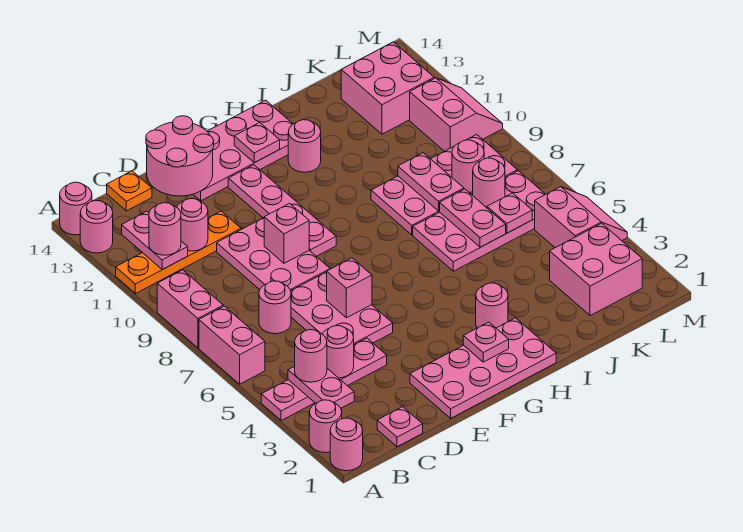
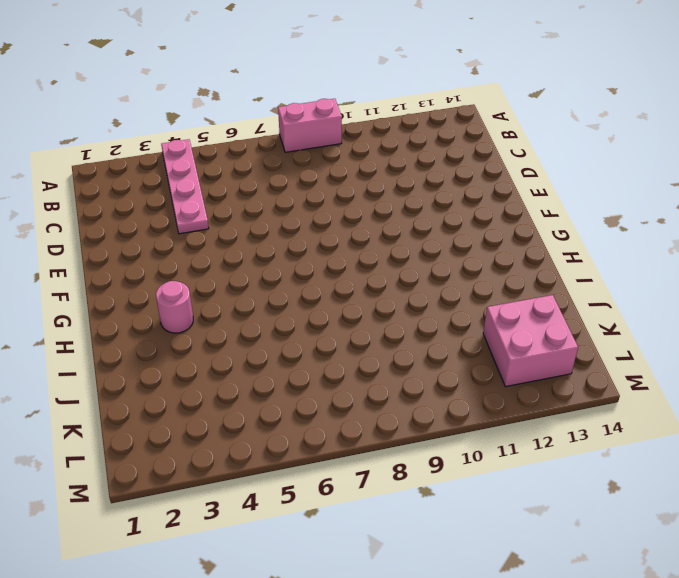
none -> pink round brick A1 level 1
none -> pink round brick A2 level 1
none -> pink brick A6:A7 level 1
none -> orange plate A11:D11 level 1

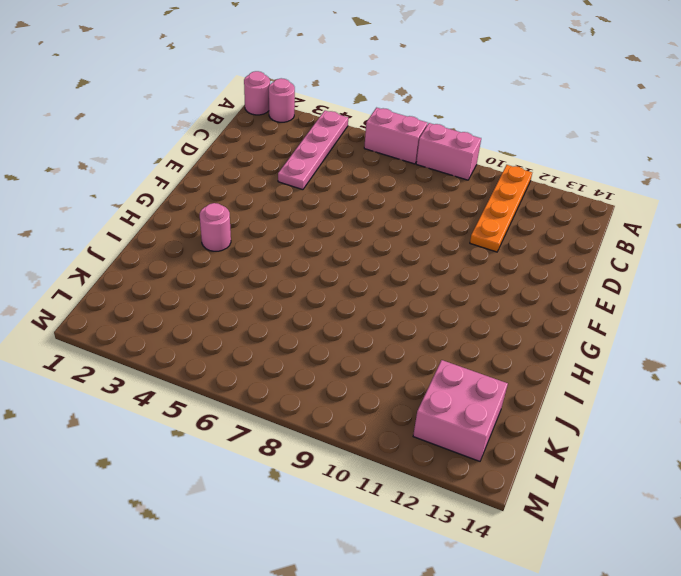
none -> pink round brick A13 level 1
none -> pink round brick A14 level 1
none -> pink plate C1 level 1
none -> pink round brick C7 level 1

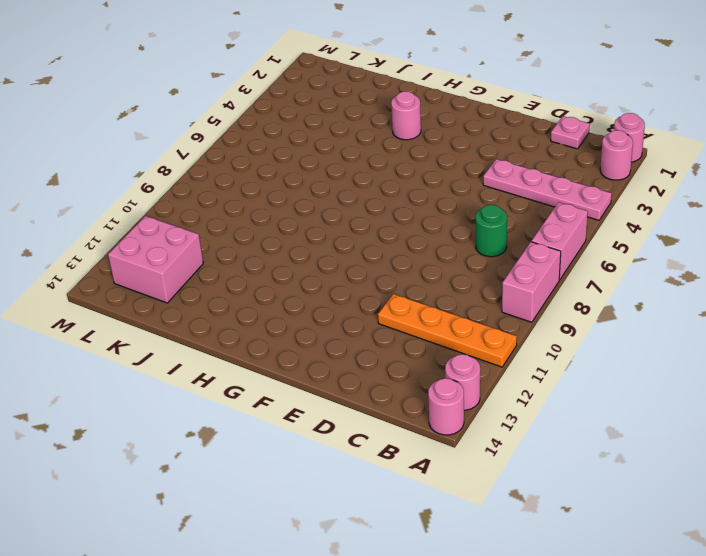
green round brick C7 level 1 -> pink round brick C7 level 1
none -> orange plate C14 level 1
none -> pink plate D5:E7 level 1
none -> pink plate D8:E10 level 1
none -> pink plate E1:H2 level 1

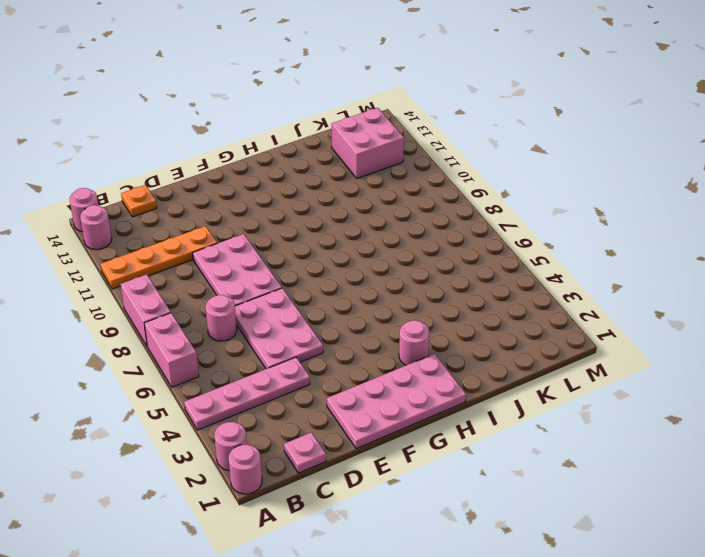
none -> pink plate E13:H14 level 1
none -> pink plate F9:F12 level 1
none -> pink round brick H12 level 1
none -> pink plate I6:L7 level 1

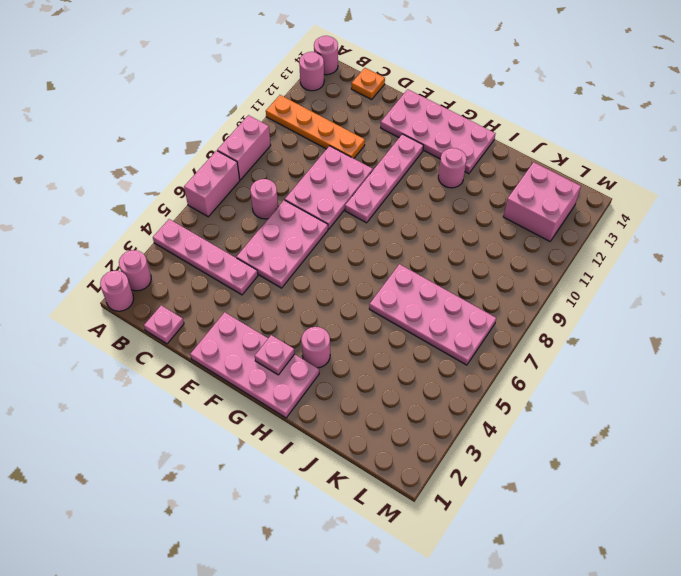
none -> pink plate I8:L9 level 1
none -> pink brick K2:L3 level 1
none -> pink slope L4:M5 level 1 top L
none -> pink slope L10:M11 level 1 top L

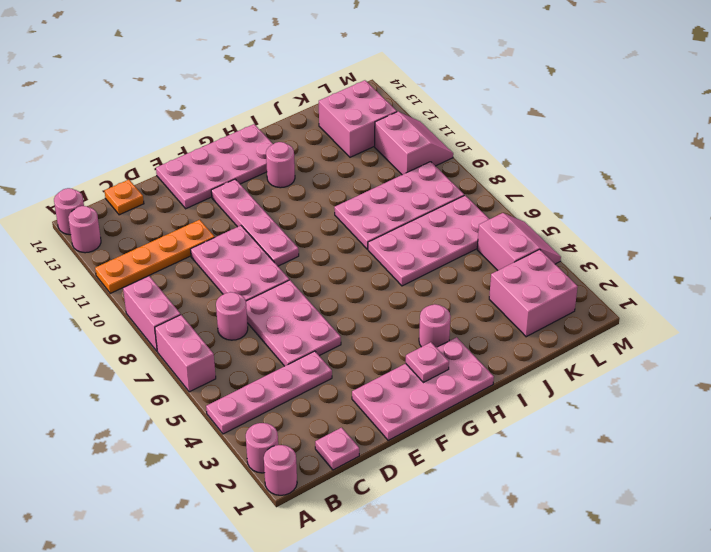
none -> pink plate B3:B4 level 2
none -> pink plate B11:B12 level 2
none -> pink round brick C4 level 2
none -> pink round brick C11 level 2

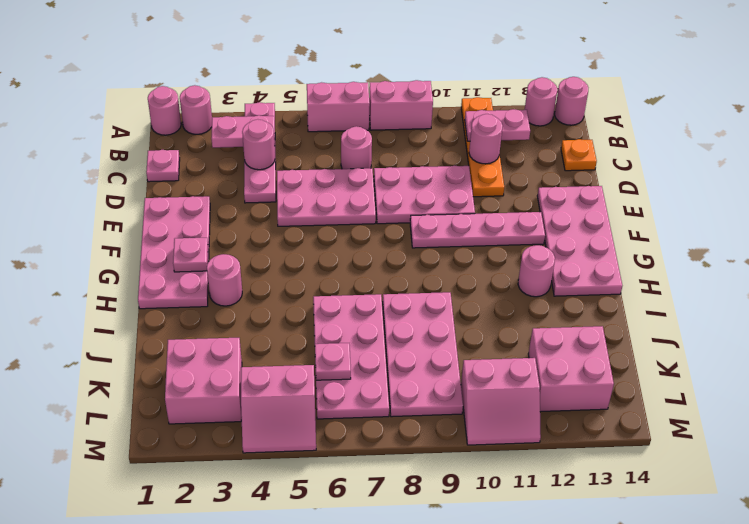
none -> pink round brick D13:E14 level 2
none -> pink brick E6 level 2
none -> pink brick E9 level 2
none -> pink plate G13 level 2

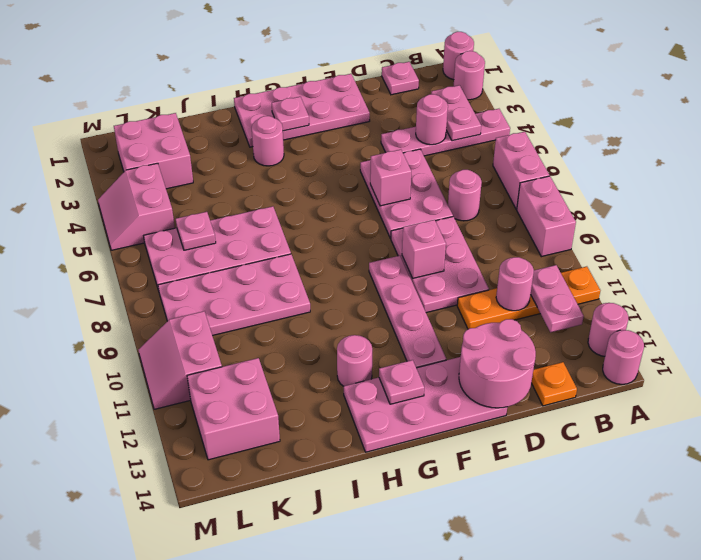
none -> pink plate J6:J7 level 2
none -> pink plate J8:J9 level 2
none -> pink round brick K7 level 2
none -> pink round brick K8 level 2

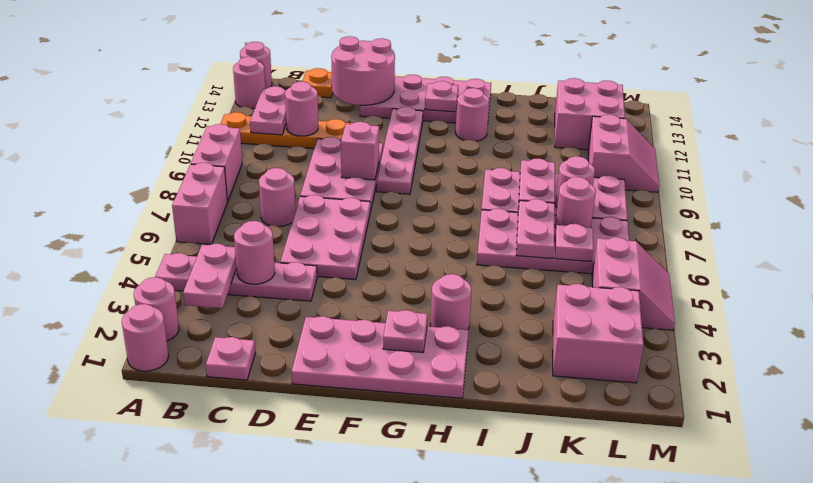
none -> pink brick E6 level 2
none -> pink round brick B4 level 3
none -> pink round brick B11 level 3

